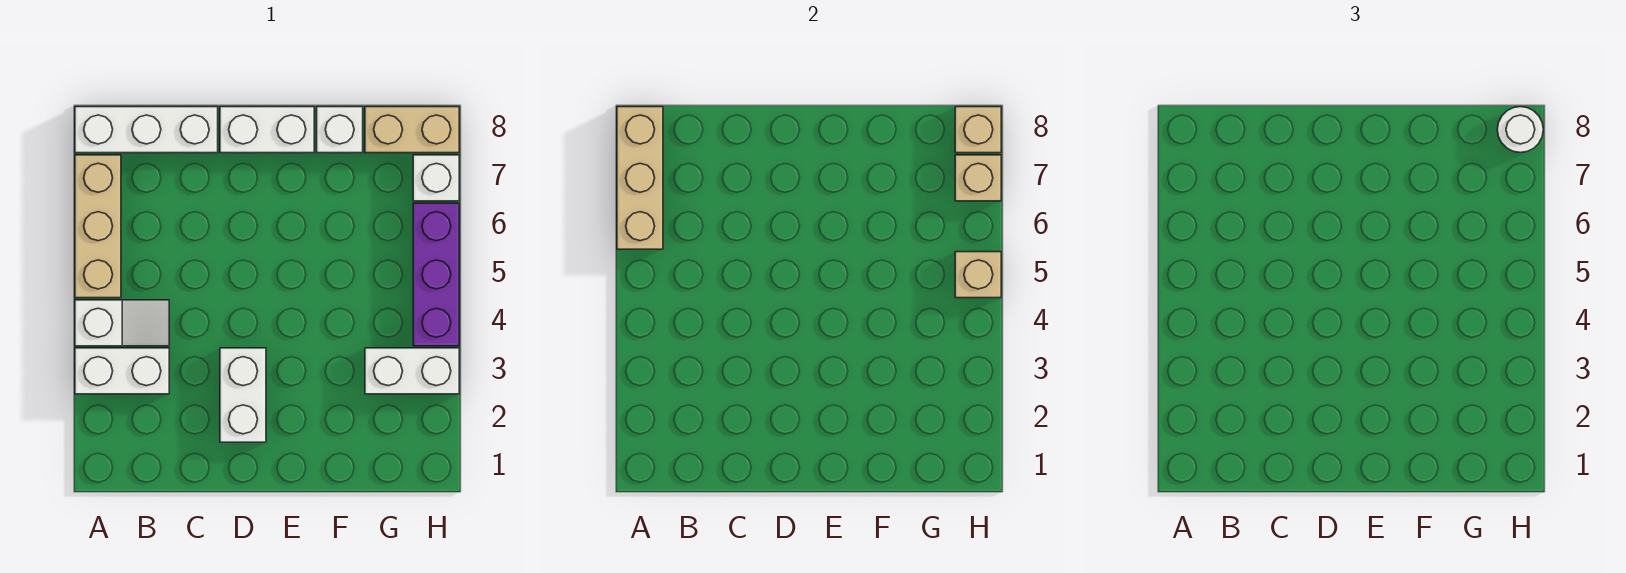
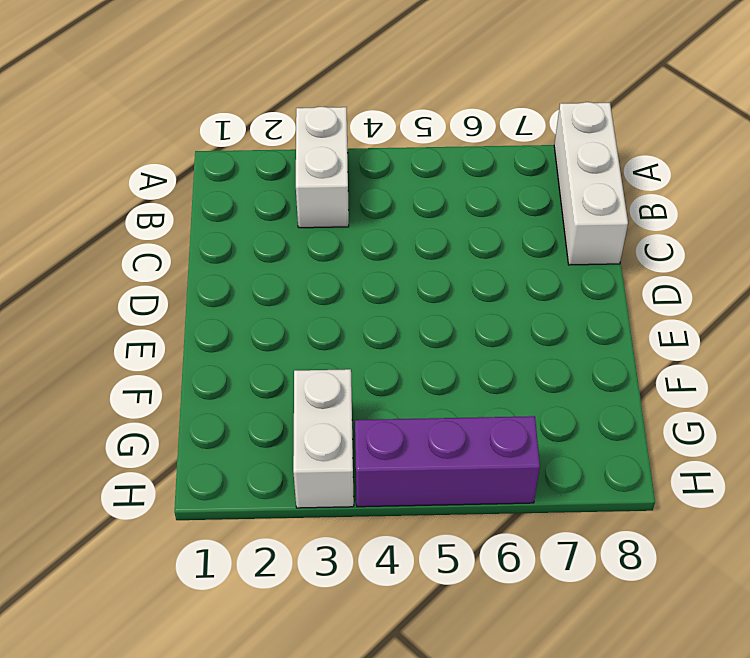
none -> white slope A4:B4 level 1 top A
none -> tan brick A5:A7 level 1
none -> white brick D2:D3 level 1

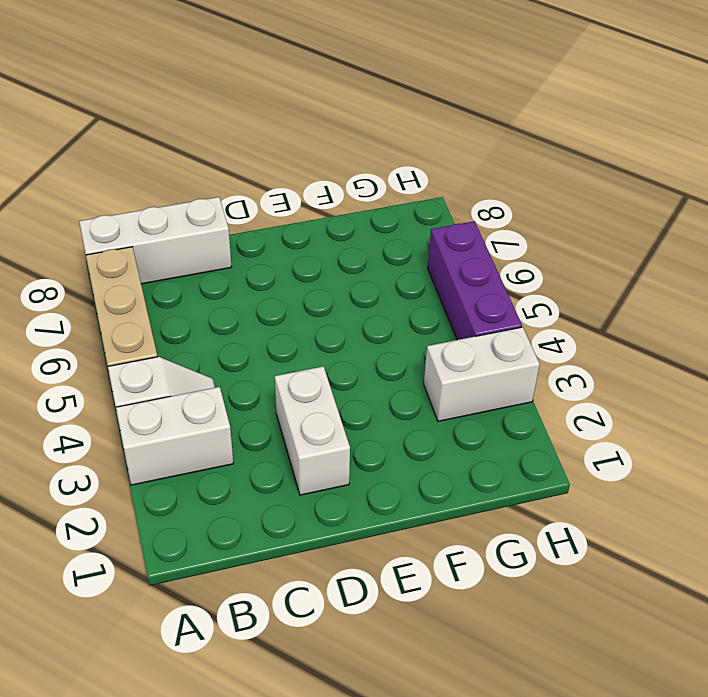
none -> white brick D8:E8 level 1
none -> white brick F8 level 1
none -> tan brick G8:H8 level 1

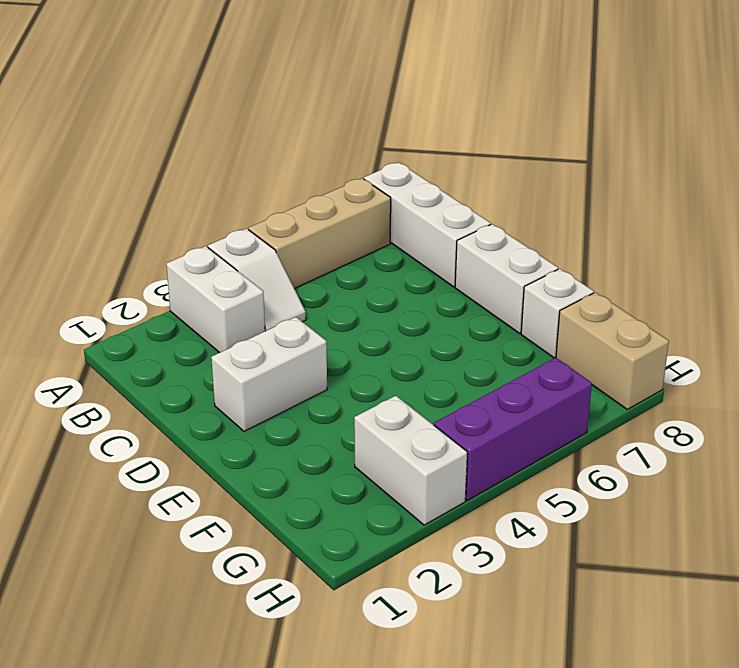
none -> white brick H7 level 1
none -> tan brick A6:A8 level 2
none -> tan brick H5 level 2

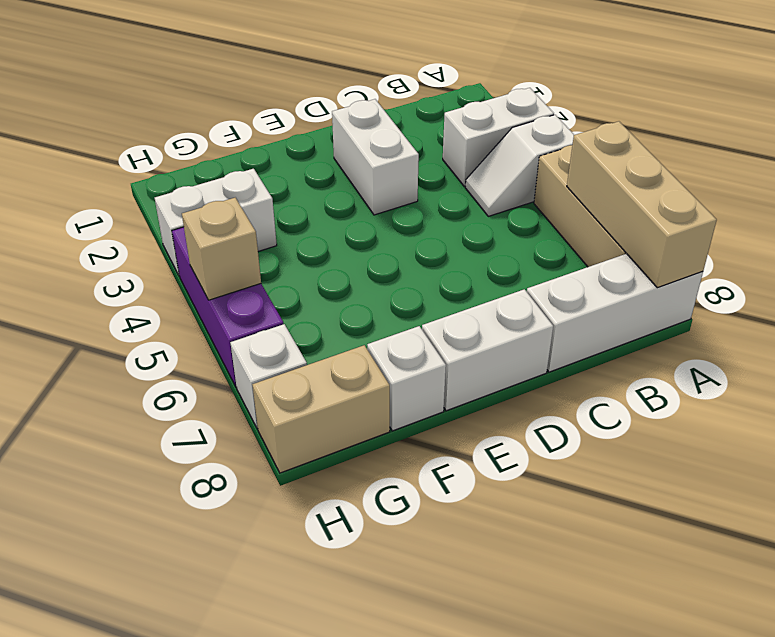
none -> tan brick H7 level 2
none -> tan brick H8 level 2
none -> white round brick H8 level 3

